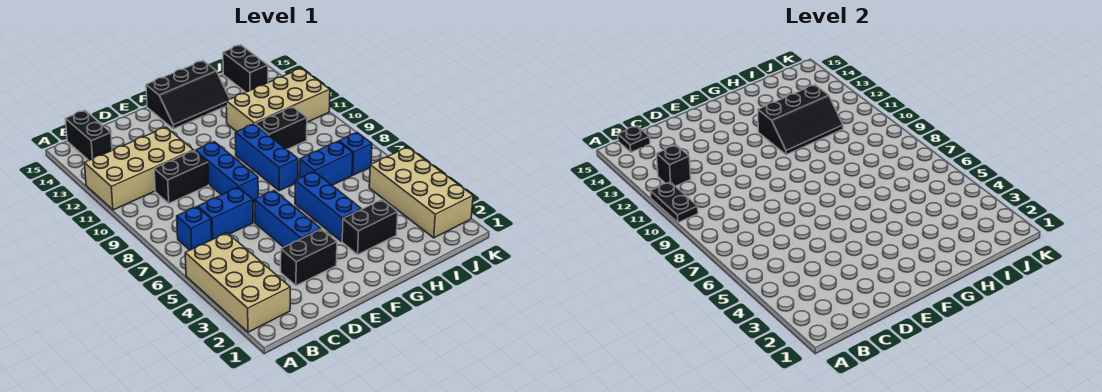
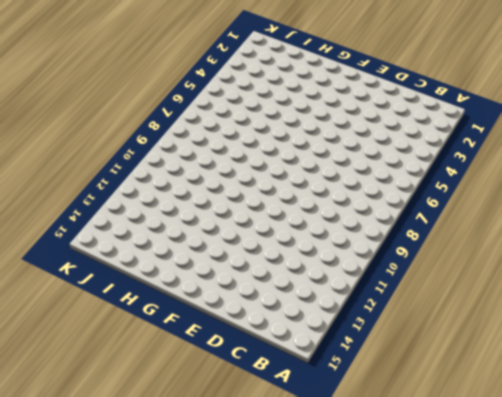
none -> tan brick A2:B5 level 1
none -> tan brick A11:D12 level 1
none -> blue brick B7 level 1

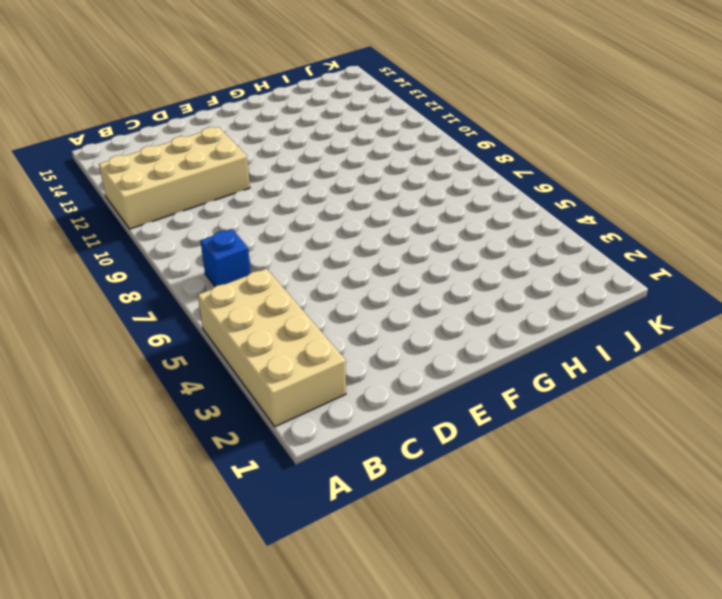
none -> black brick B14:B15 level 1
none -> blue brick C7:D7 level 1
none -> black brick C10:D10 level 1

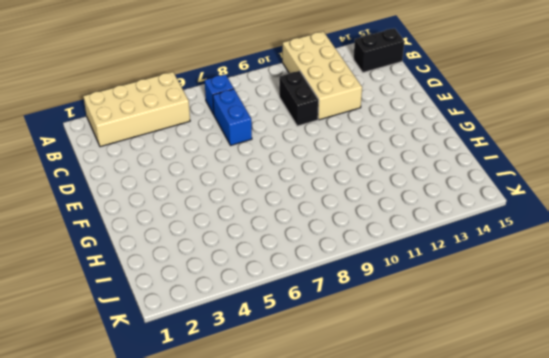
none -> black brick D3:E3 level 1
none -> blue brick E4:E6 level 1
none -> blue brick E8:E10 level 1

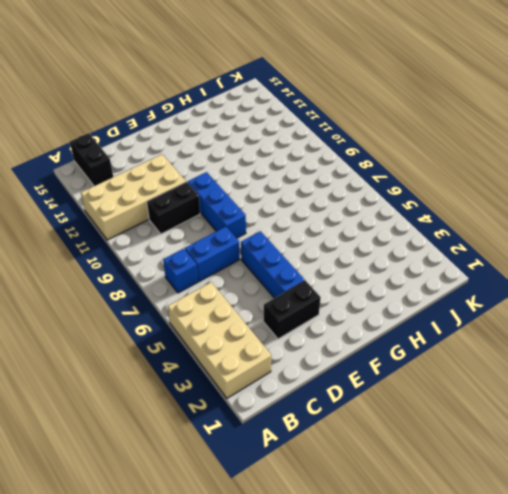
none -> black slope F14:H15 level 1 top 15
none -> black brick G3:H3 level 1
none -> blue brick G4:G6 level 1

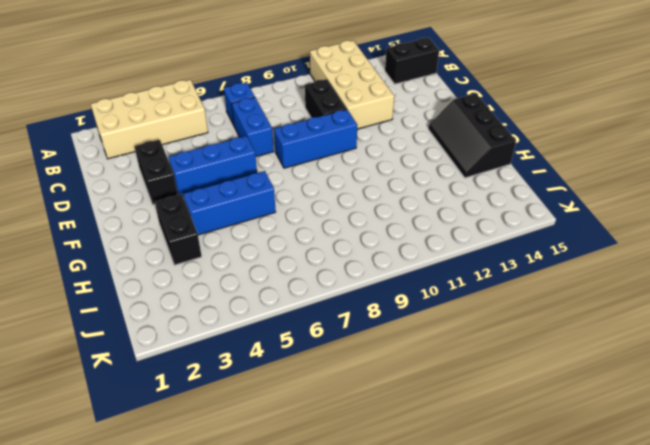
none -> blue brick G8:G10 level 1
none -> blue brick H7:I7 level 1
none -> black brick H10:I10 level 1

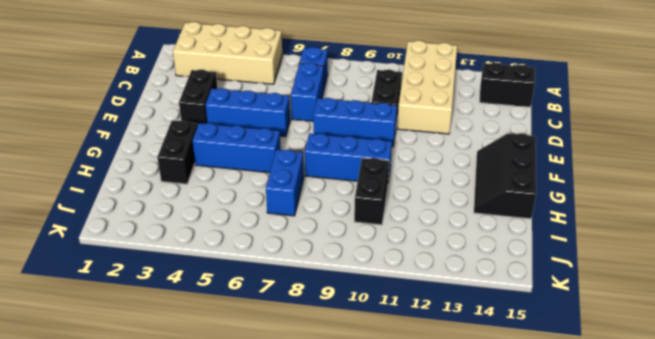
none -> tan brick H11:K12 level 1
none -> tan brick J2:K5 level 1
none -> blue brick J7 level 1

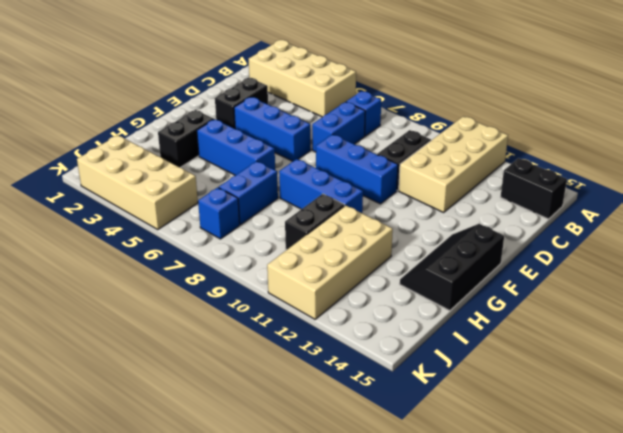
none -> black brick J14:J15 level 1
none -> black plate A10:A11 level 2
none -> black brick B12 level 2

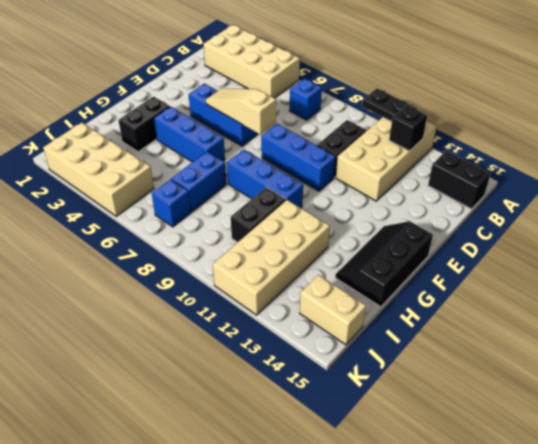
tan slope E5:E7 level 2 top 7 -> none
tan brick J14:J15 level 1 -> black brick J14:J15 level 1
none -> blue brick C7:D7 level 1
none -> black brick D3:E3 level 1
none -> black plate B15 level 2

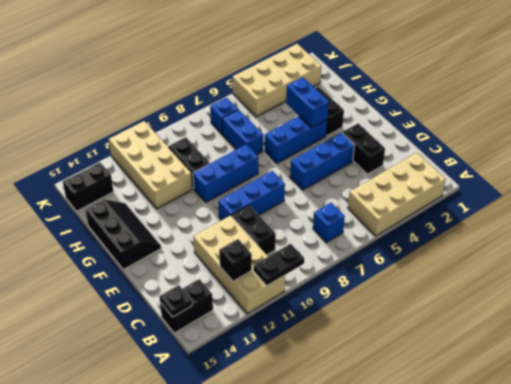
blue brick G4:H4 level 2 -> blue brick C7:D7 level 1
none -> black slope G11:I12 level 2 top 12

